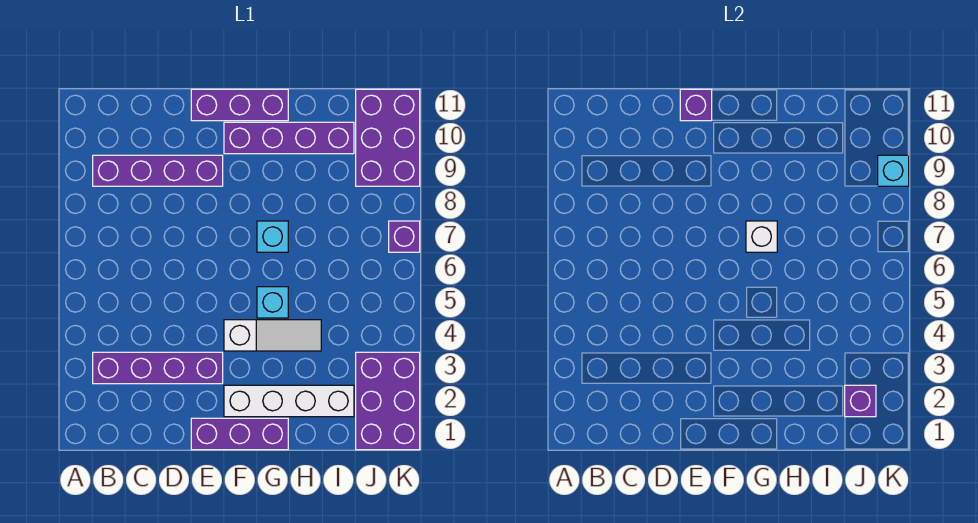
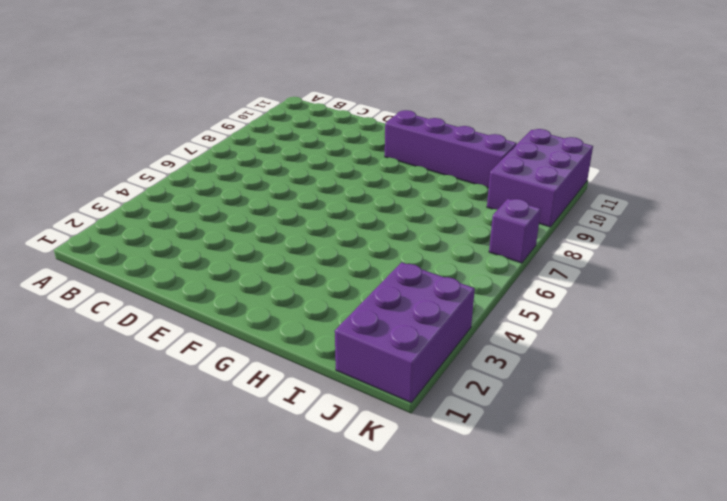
none -> purple brick B3:E3 level 1
none -> purple brick B9:E9 level 1
none -> purple brick E1:G1 level 1

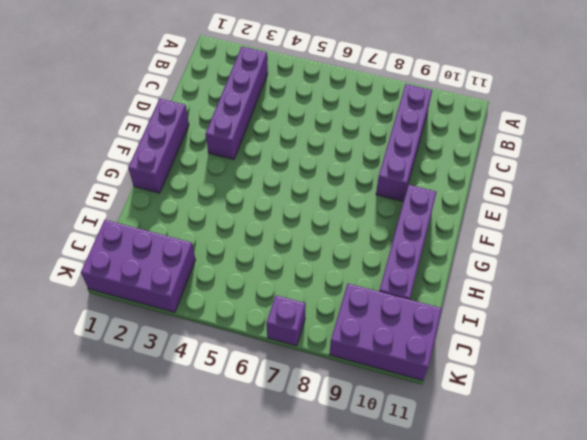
none -> purple brick E11:G11 level 1
none -> white brick F2:I2 level 1
none -> white slope F4:H4 level 1 top F

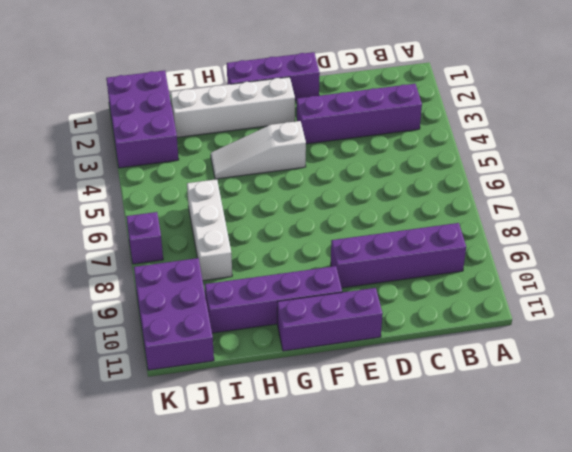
white brick I6:I8 level 1 -> none
none -> cyan brick G5 level 1
none -> cyan brick G7 level 1
none -> purple brick E11 level 2

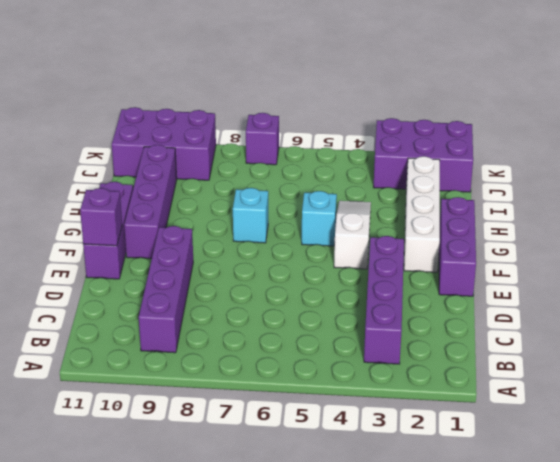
none -> white brick G7 level 2
none -> purple brick J2 level 2
none -> cyan brick K9 level 2

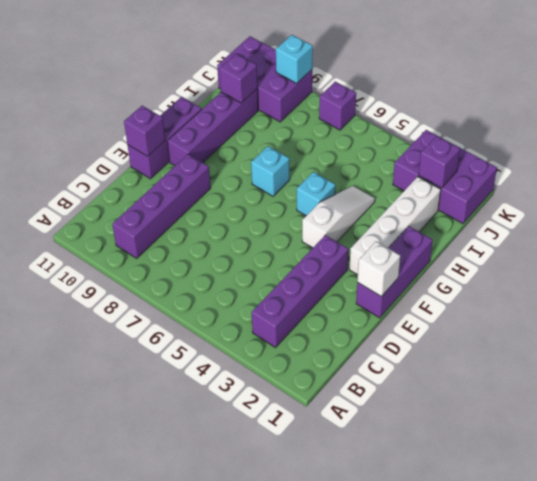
white brick E1 level 2 -> white brick G7 level 2
purple brick I10 level 2 -> none

